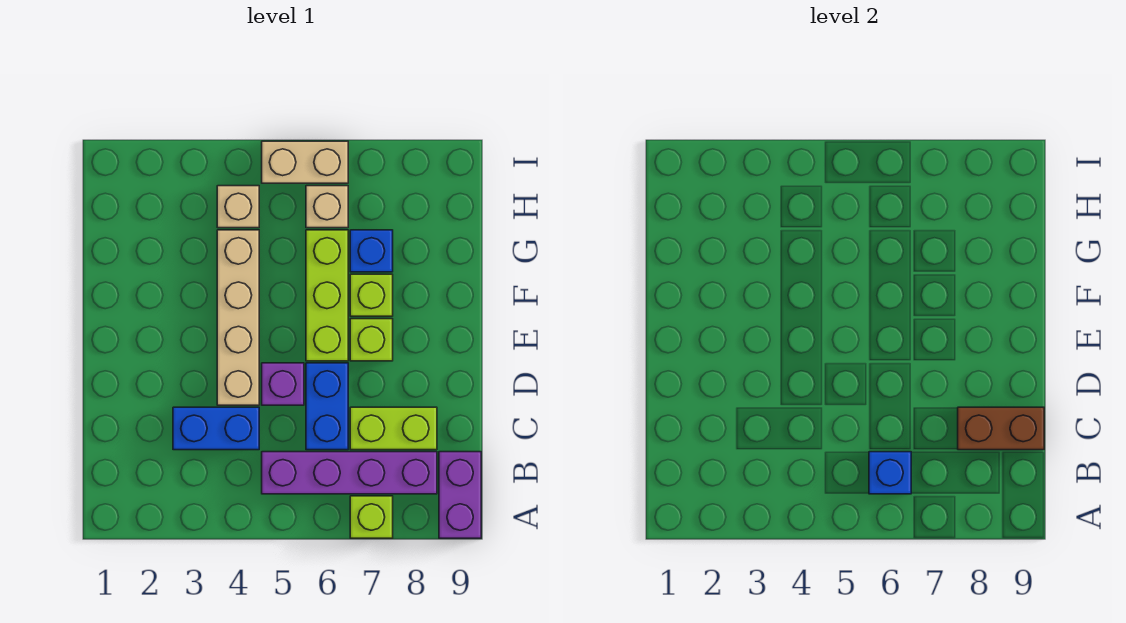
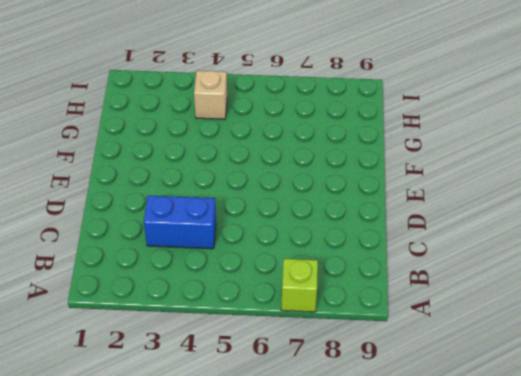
none -> purple brick A9:B9 level 1
none -> purple brick B5:B8 level 1
none -> blue brick C6:D6 level 1

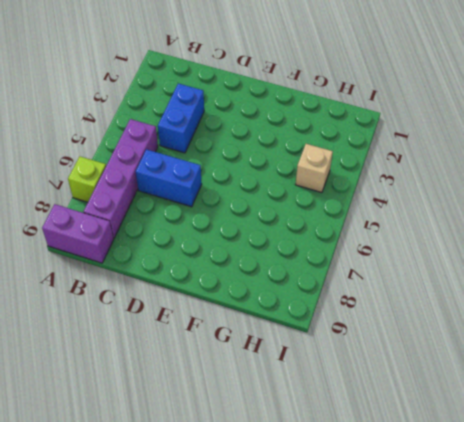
none -> lime brick C7:C8 level 1
none -> tan brick D4:G4 level 1
none -> purple brick D5 level 1

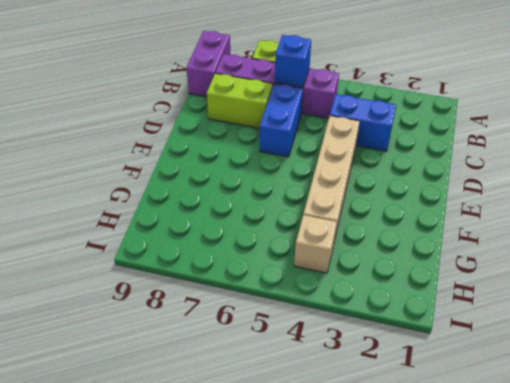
none -> purple brick D5 level 1
none -> lime brick E6:G6 level 1
none -> lime brick E7 level 1

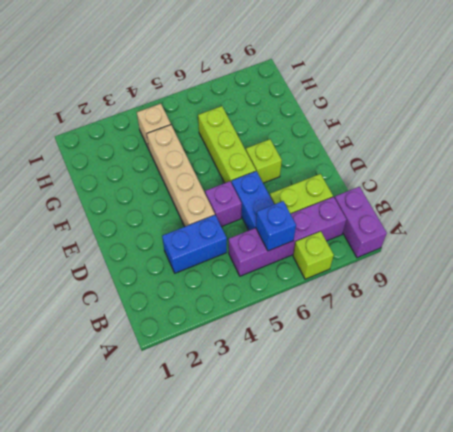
none -> lime brick F7 level 1
none -> blue brick G7 level 1
none -> tan brick H6 level 1

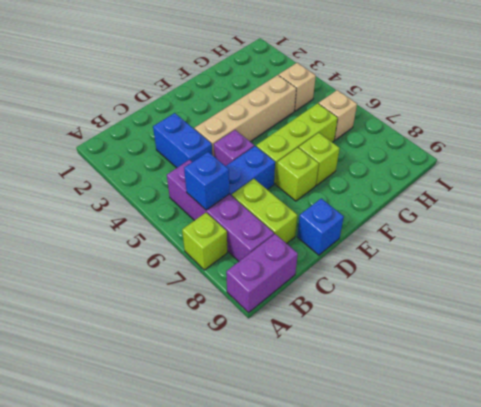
blue brick D9 level 1 -> blue brick G7 level 1
none -> tan brick I5:I6 level 1
none -> brown brick C8:C9 level 2

